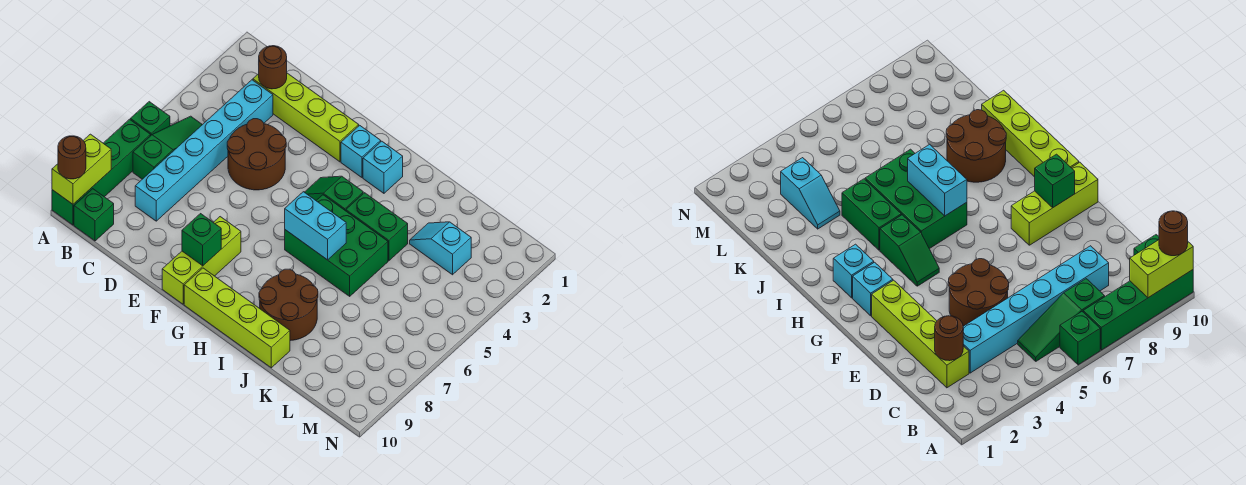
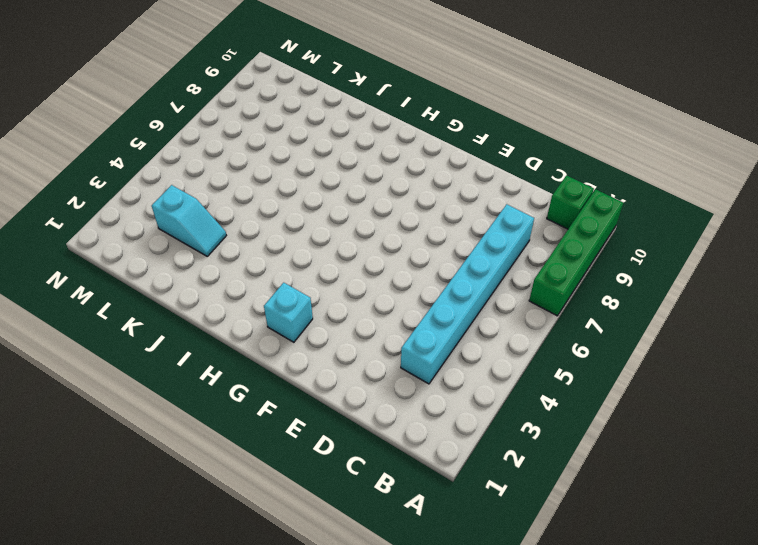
none -> green brick A6 level 1
none -> green slope B5:B7 level 1 top 7
none -> lime brick C2:F2 level 1

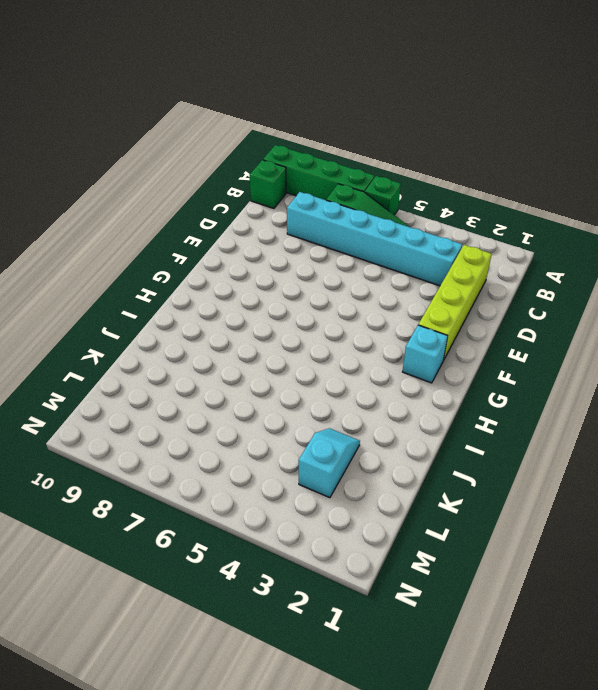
none -> brown round brick D4:E5 level 1
none -> lime brick F8:F10 level 1
none -> green slope G4:H4 level 1 top H

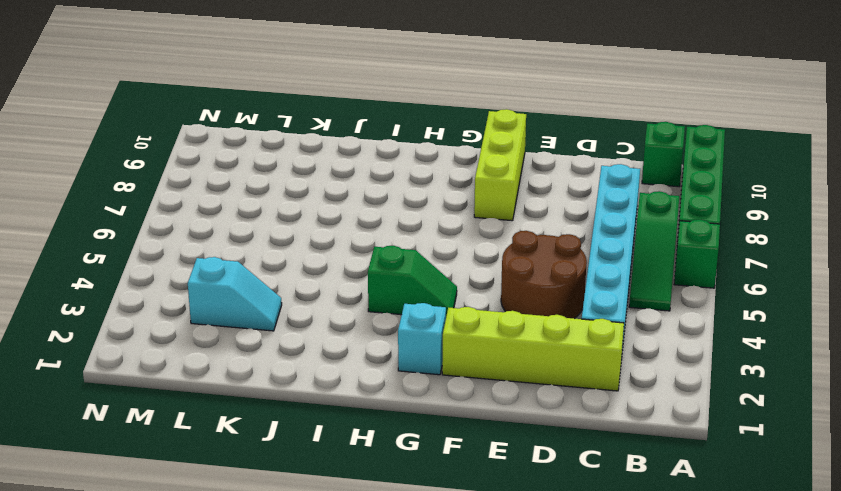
none -> lime brick G10:J10 level 1
none -> cyan brick H2 level 1
none -> green brick H5:J6 level 1

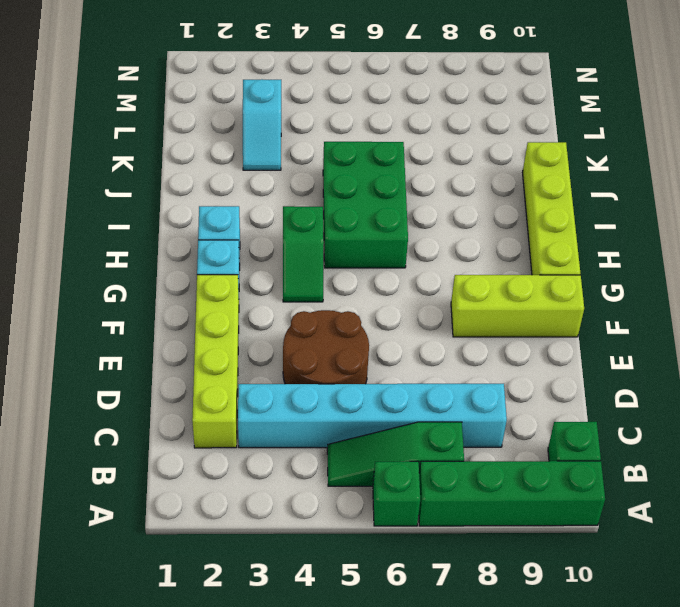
none -> green brick I4:J4 level 1
none -> brown round brick I8:J9 level 1
none -> lime brick A9:A10 level 2

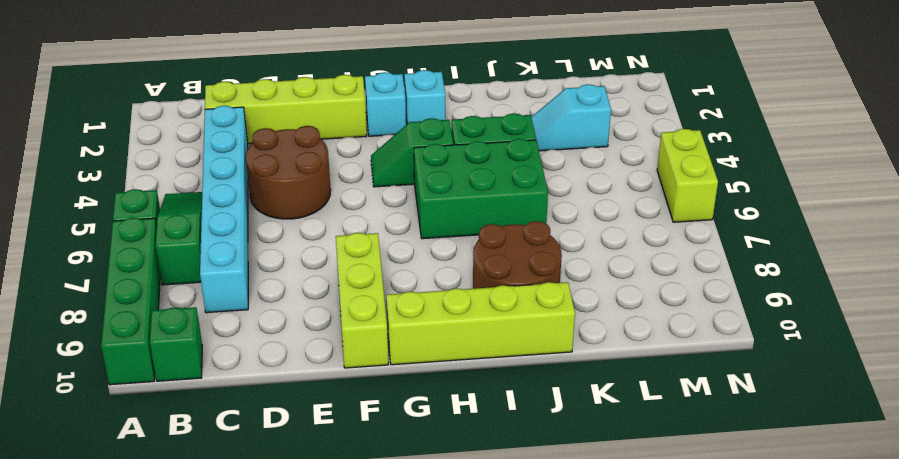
lime brick N5:N6 level 1 -> lime brick A9:A10 level 2
none -> brown round brick C2 level 2
none -> green brick F9 level 2
none -> cyan brick H6:I6 level 2

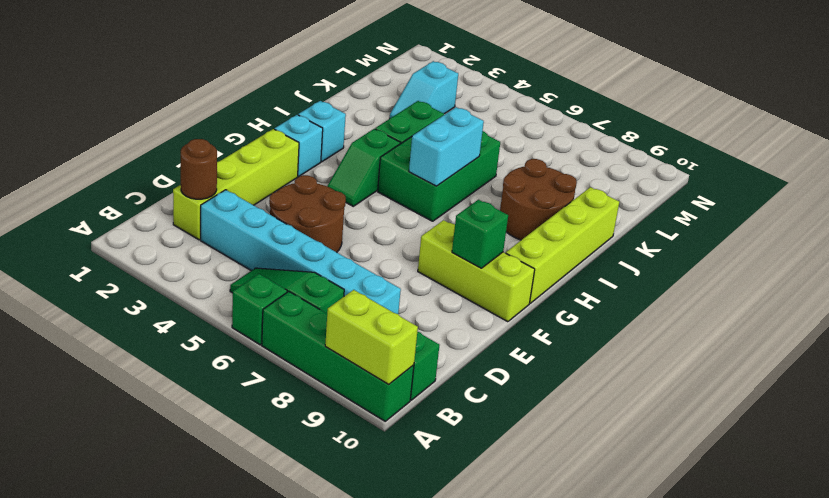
none -> brown round brick A10 level 3

